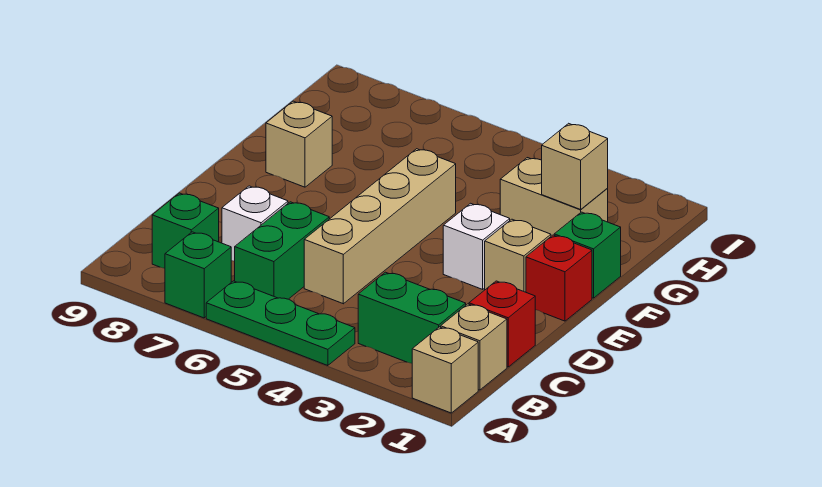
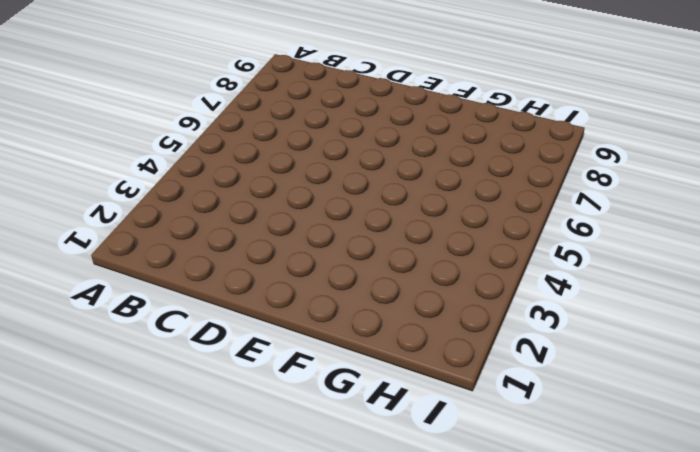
none -> tan brick A1 level 1
none -> green plate A4:A6 level 1
none -> green brick A7 level 1

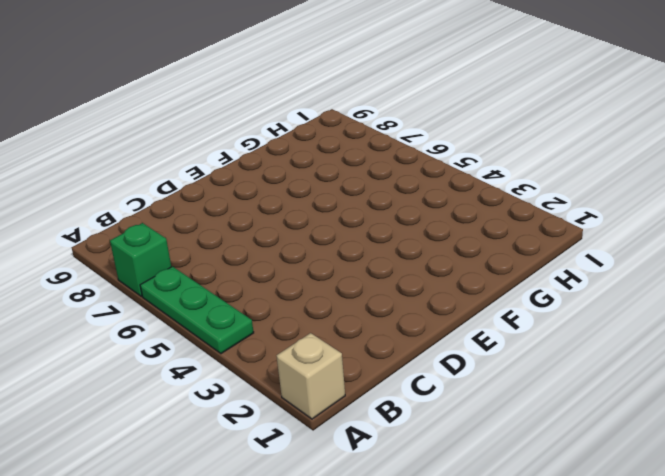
none -> tan brick B1 level 1
none -> green brick B2:B3 level 1
none -> green brick B6:C6 level 1

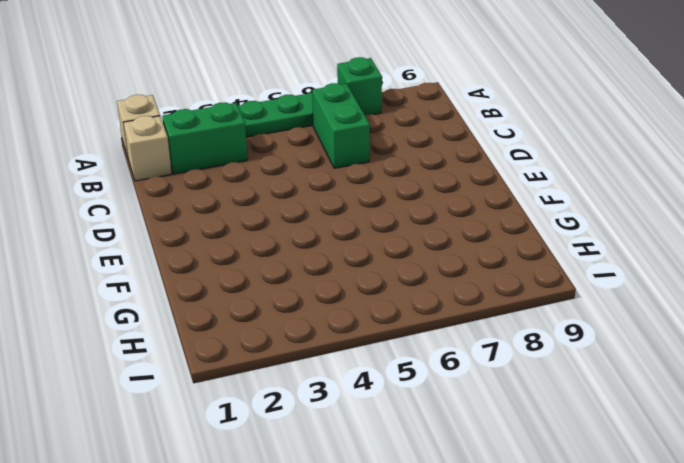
none -> green brick B8 level 1
none -> red brick C1 level 1
none -> tan brick C5:F5 level 1

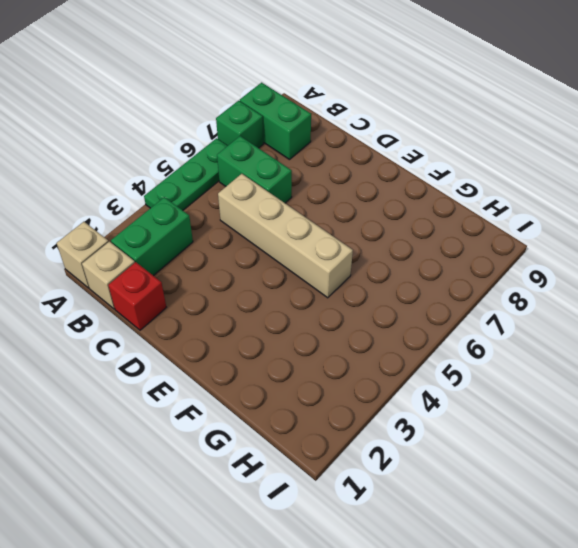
green brick A8:B8 level 1 -> green brick B8 level 1
none -> white brick C7 level 1
none -> red brick E1 level 1
none -> tan brick E2 level 1

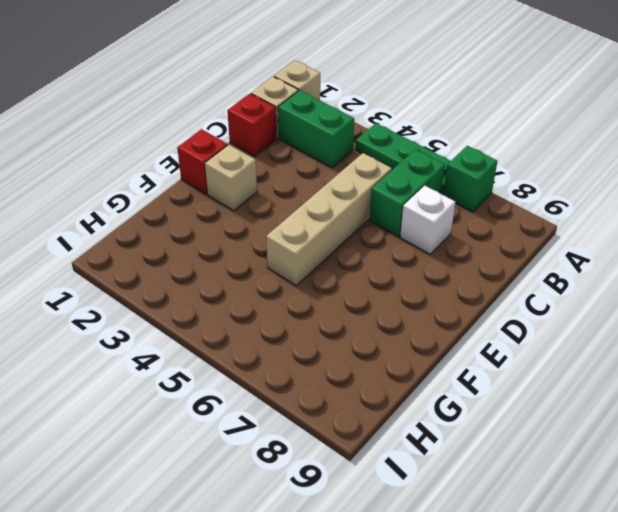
none -> green brick B8 level 1
none -> white brick E3 level 1
none -> green brick F1 level 1

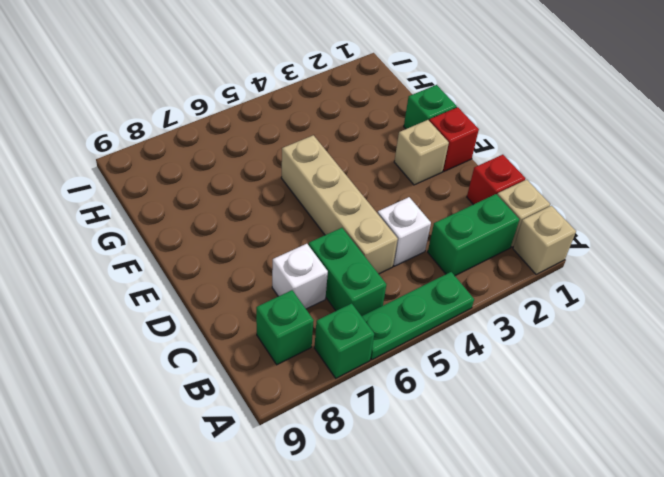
white brick C4 level 1 -> white brick E3 level 1
none -> tan brick F8 level 1
none -> tan brick G2:G3 level 1
none -> tan brick G2 level 2

